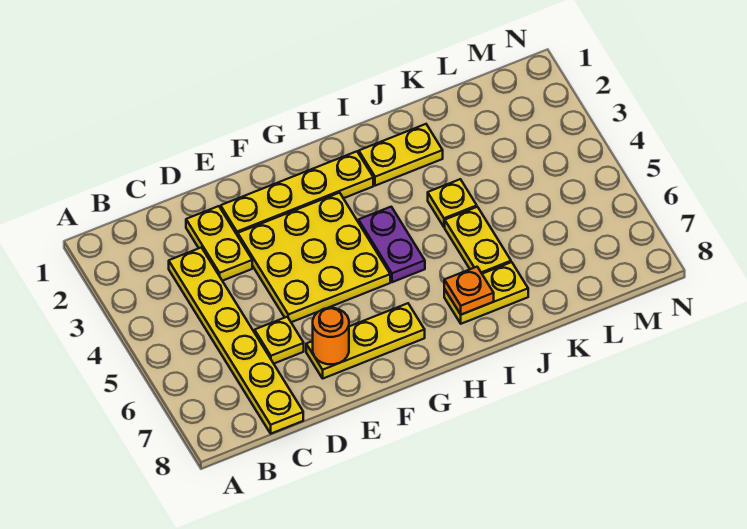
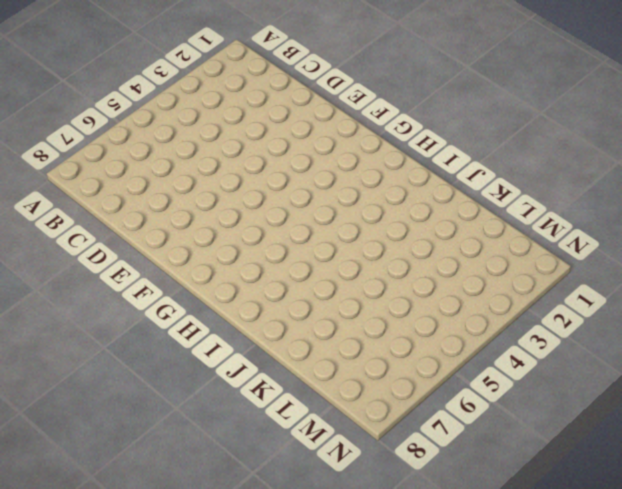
none -> yellow plate C3:C8 level 1
none -> yellow plate D2:D3 level 1
none -> yellow plate D6 level 1

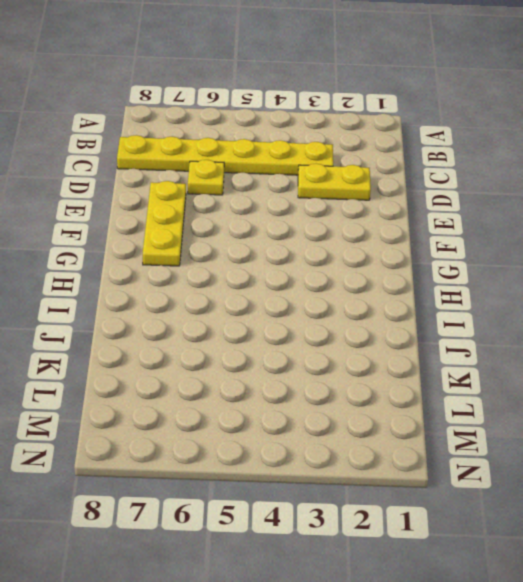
none -> yellow plate E2:H2 level 1
none -> yellow plate E3:G5 level 1
none -> purple plate H4:H5 level 1

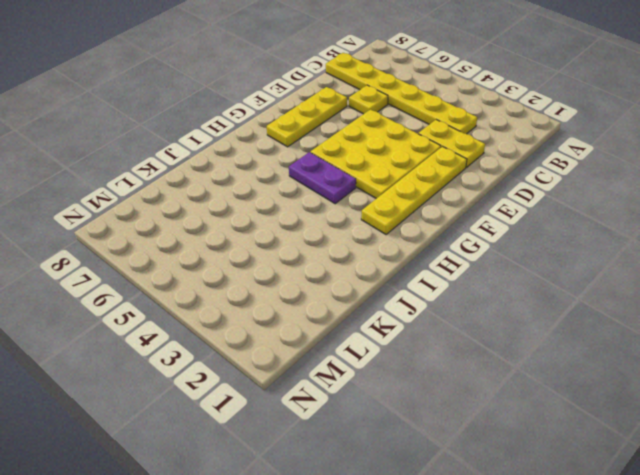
none -> yellow plate I2:J2 level 1
none -> yellow plate I7:J7 level 1
none -> yellow plate J4 level 1

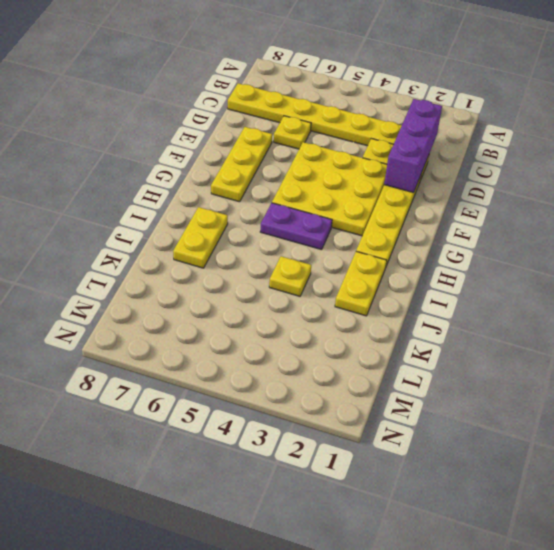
purple brick C2:E2 level 2 -> none
none -> yellow plate J5:J6 level 1
none -> orange round brick E7 level 2
none -> orange plate I7 level 2

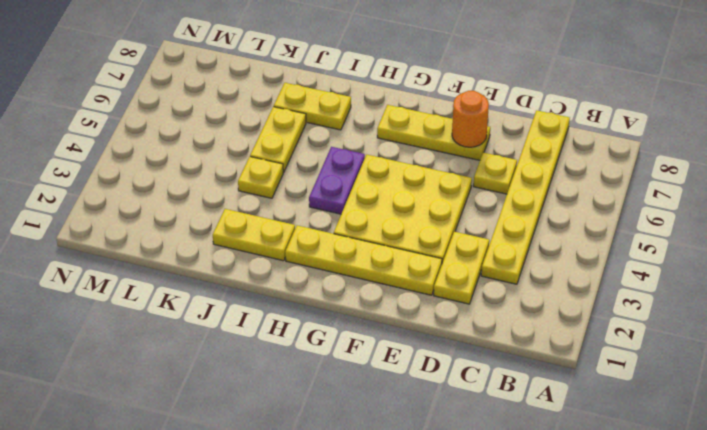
none -> orange plate I7 level 2

